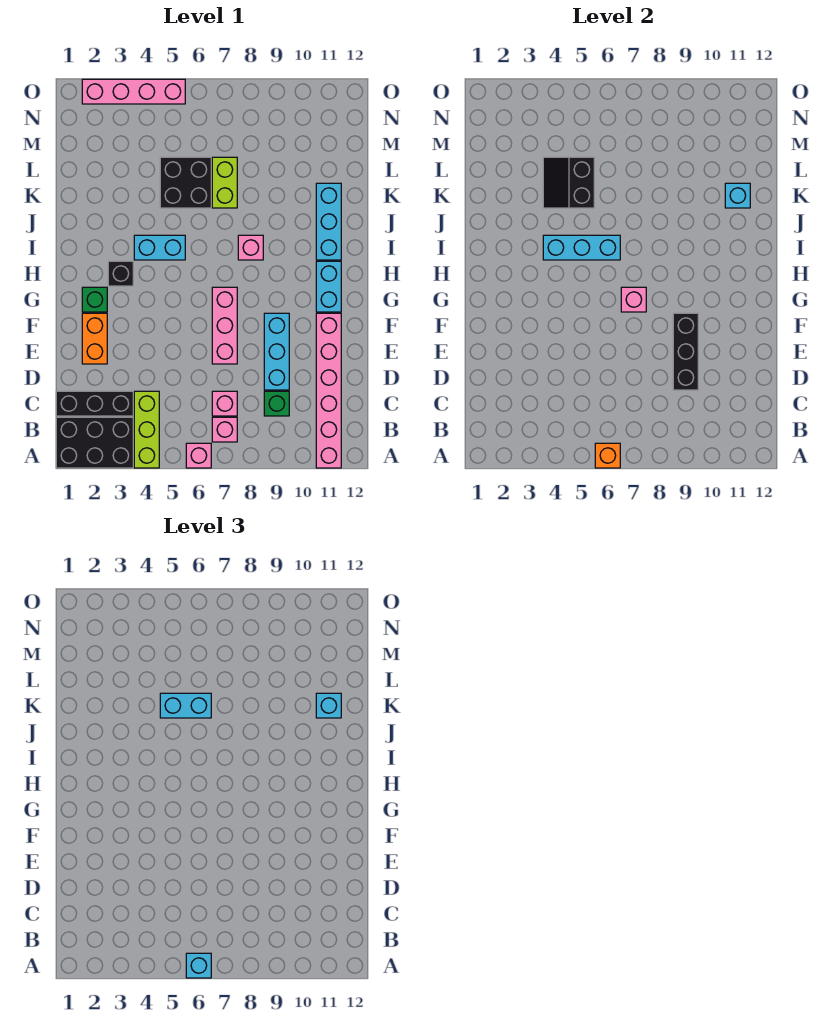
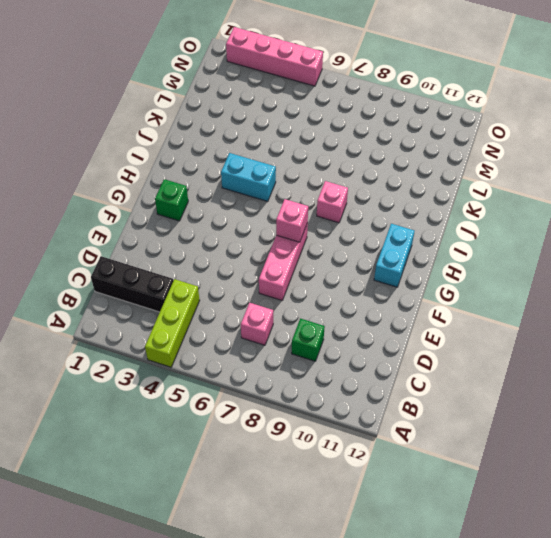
none -> black brick A1:B3 level 1
none -> pink brick A6 level 1
none -> pink brick A11:F11 level 1

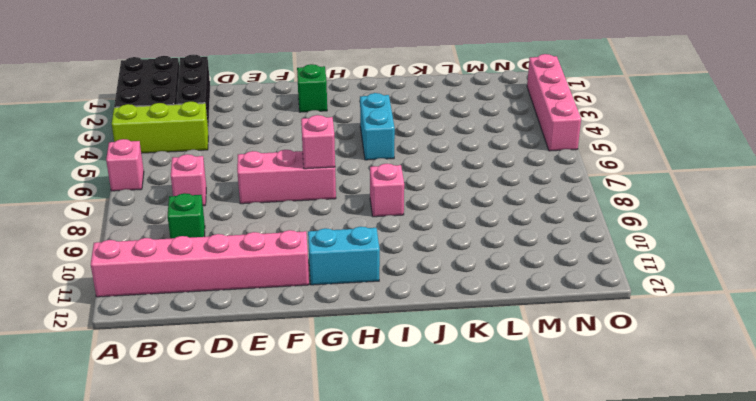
none -> pink brick B7 level 1
none -> cyan brick D9:F9 level 1
none -> orange brick E2:F2 level 1

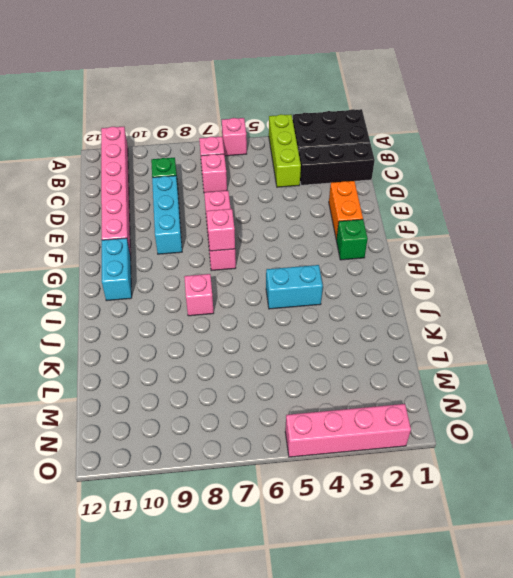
none -> black brick H3 level 1
none -> cyan brick I11:K11 level 1
none -> black brick K5:L6 level 1

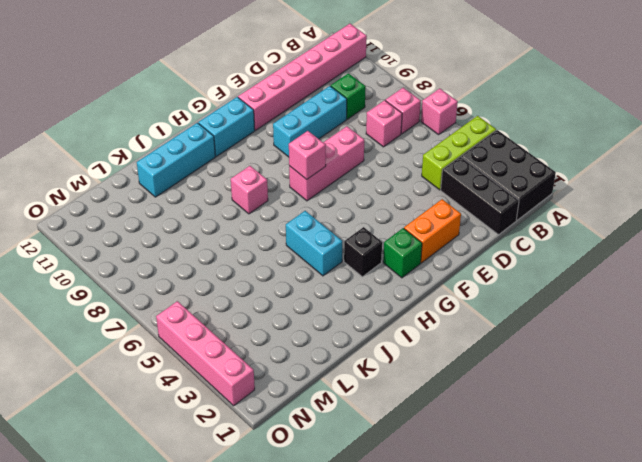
none -> black brick K5:L6 level 1
none -> lime brick K7:L7 level 1
none -> orange brick A6 level 2

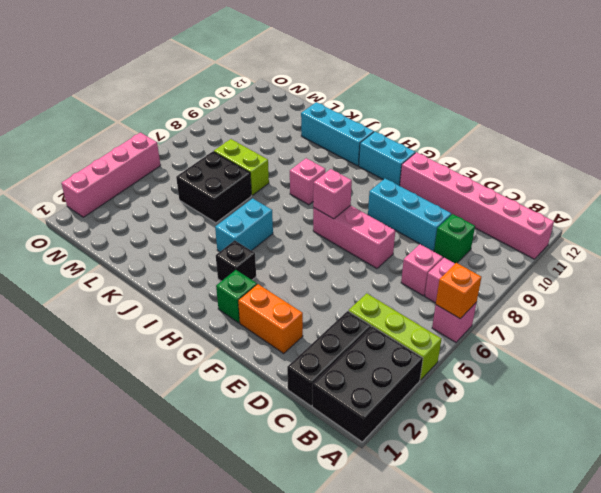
none -> black brick D9:F9 level 2
none -> cyan brick I4:I6 level 2
none -> black slope K4:L5 level 2 top 5

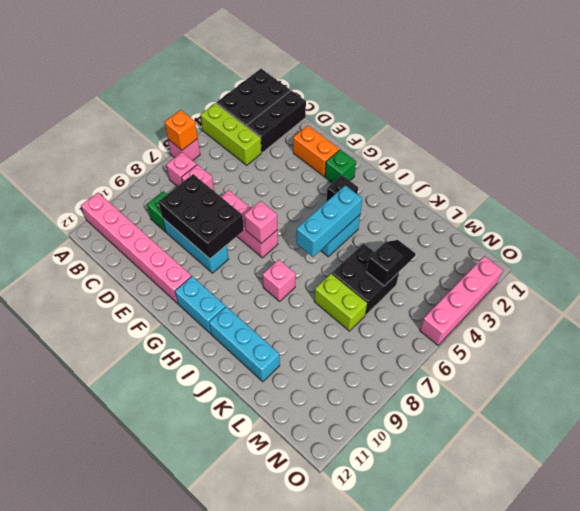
black brick D8:F9 level 2 -> black brick D9:F9 level 2
black slope L4:L5 level 2 top 5 -> black slope K4:L5 level 2 top 5
none -> cyan brick K11 level 2
none -> cyan brick A6 level 3
none -> cyan brick K5:K6 level 3

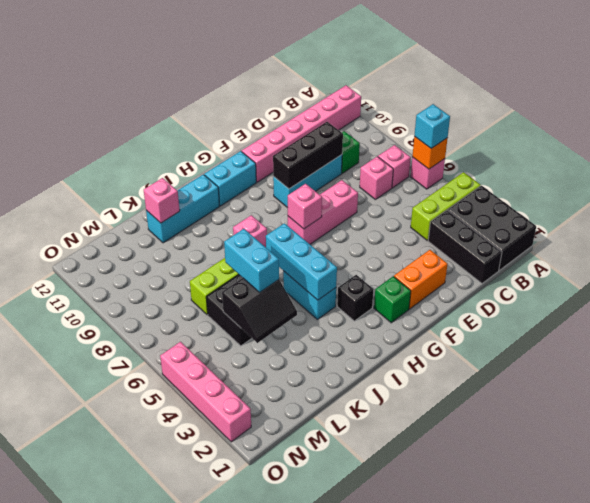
pink brick K11 level 2 -> cyan brick K11 level 2
none -> cyan brick K11 level 3

